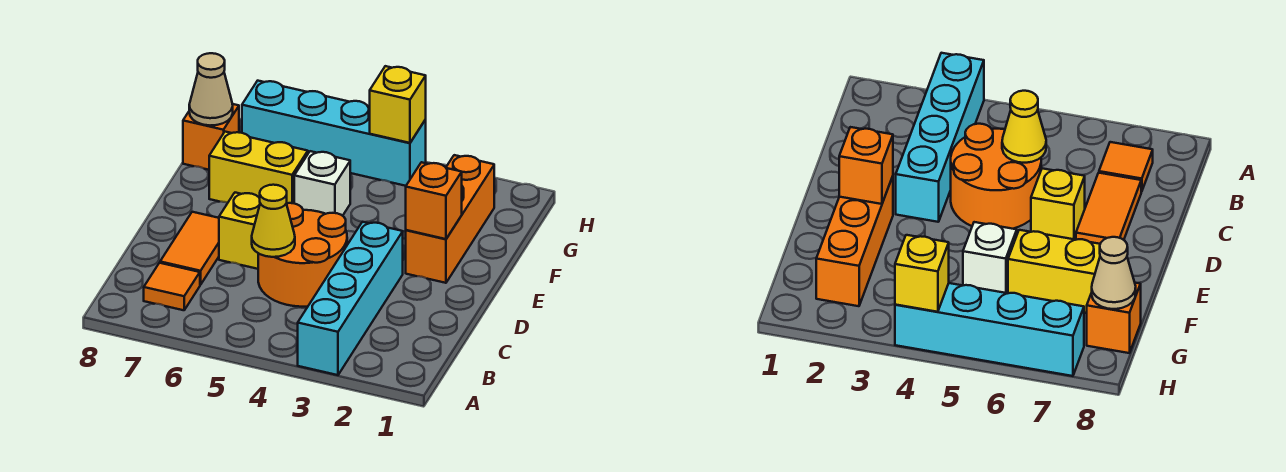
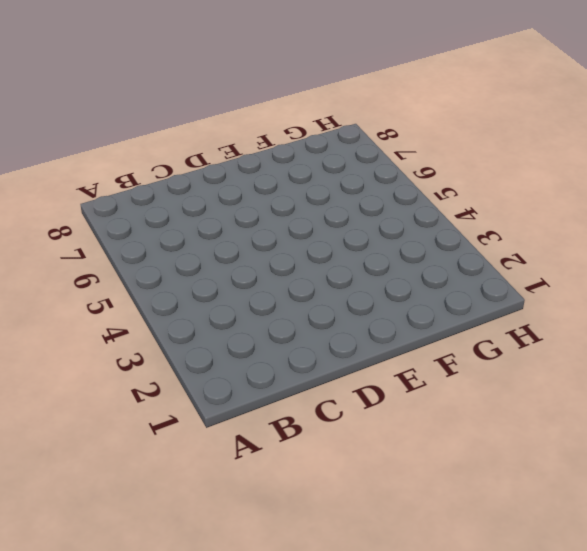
none -> cyan brick A3:D3 level 1
none -> orange tile B7 level 1
none -> orange round brick C4:D5 level 1

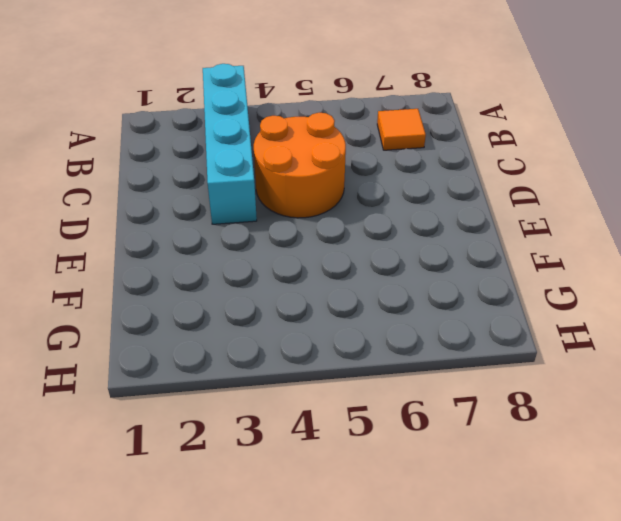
none -> orange tile C7:D7 level 1
none -> yellow brick D6 level 1
none -> orange brick E2:G2 level 1

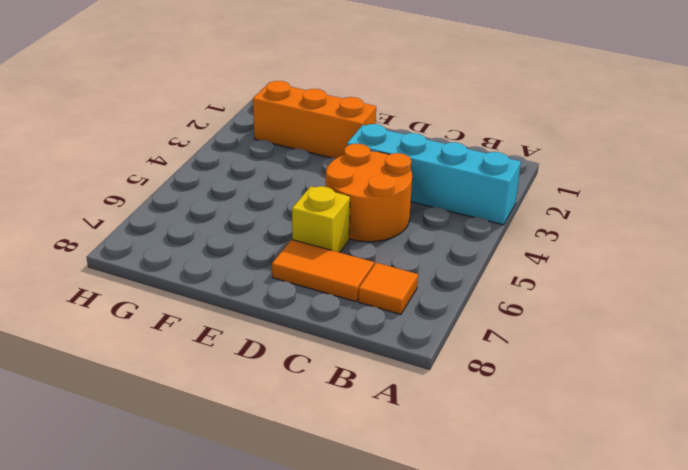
none -> white brick F5 level 1
none -> yellow brick F6:F7 level 1
none -> orange brick G8 level 1

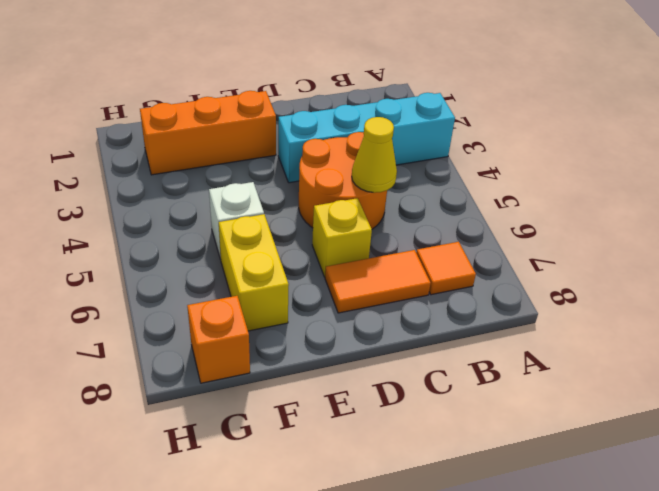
none -> cyan brick H4:H7 level 1
none -> orange brick E2 level 2
none -> tan cone G8 level 2

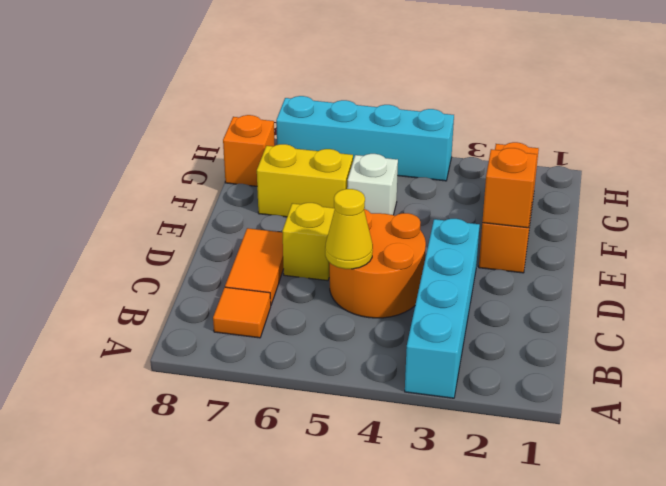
none -> tan cone G8 level 2
none -> yellow brick H4 level 2

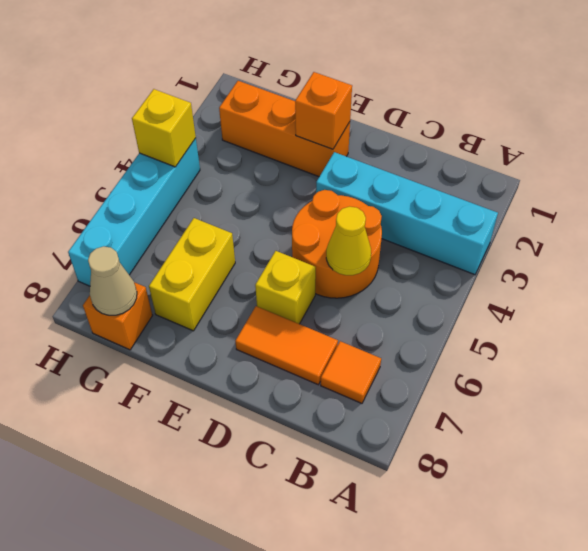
none -> white brick F5 level 1

